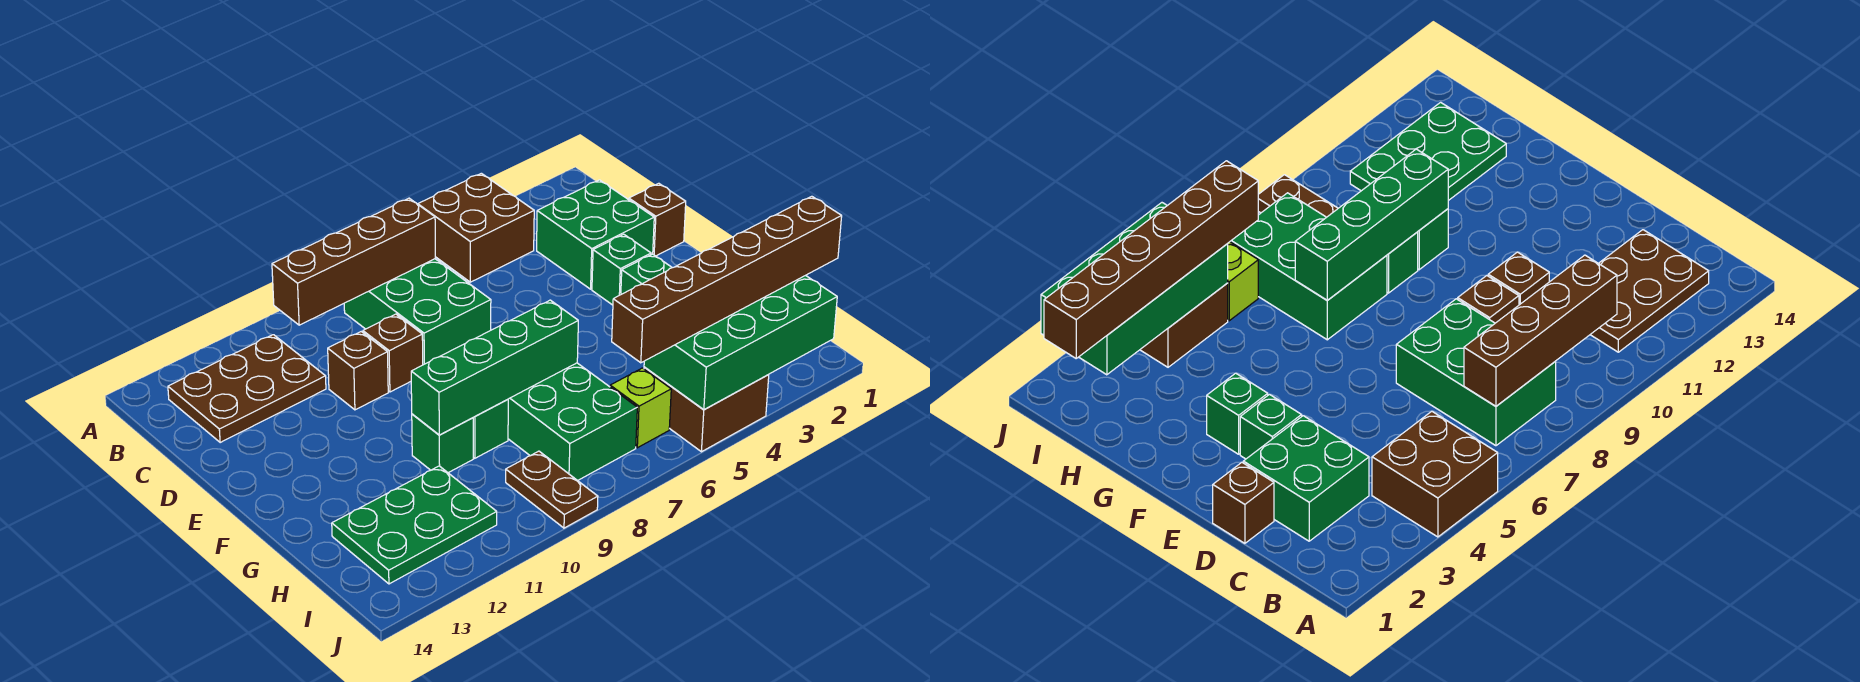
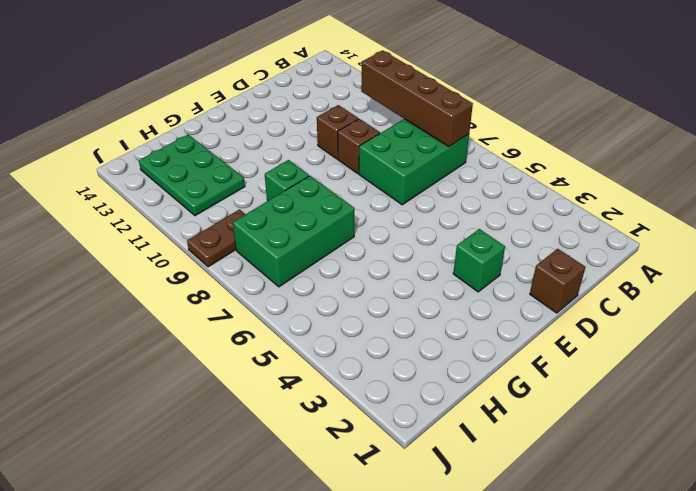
none -> brown brick A4:B5 level 1
none -> brown plate B11:C13 level 1
none -> green brick C2:D3 level 1

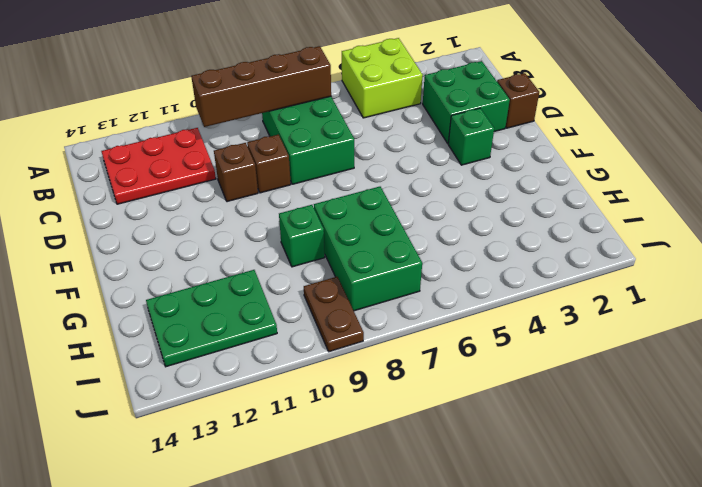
lime brick A4:B5 level 1 -> brown brick A4:B5 level 1
red plate B11:C13 level 1 -> brown plate B11:C13 level 1
none -> green brick F3 level 1
none -> green brick G10 level 1
none -> brown brick I4:J5 level 1

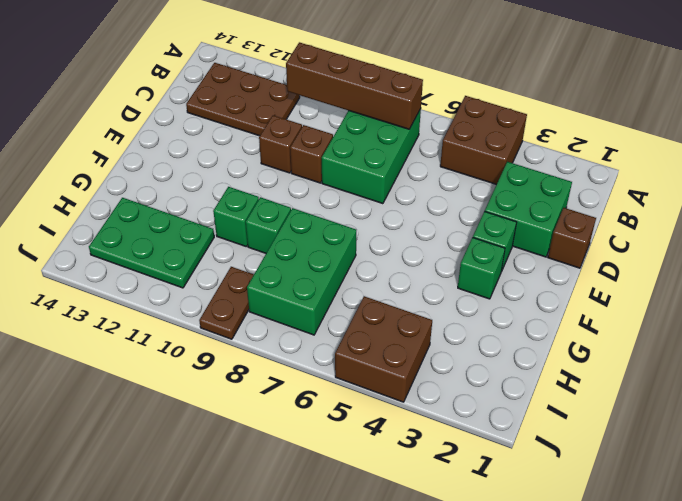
none -> lime brick I6 level 1
none -> green brick G7:G10 level 2
none -> green brick I2:J5 level 2

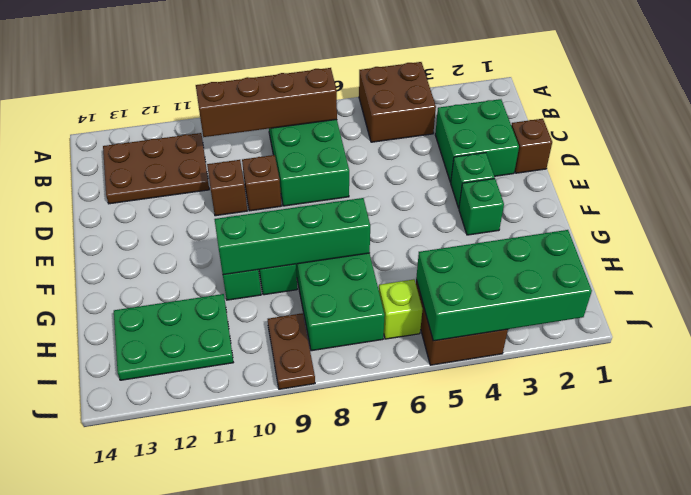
none -> brown brick I1:I6 level 3

